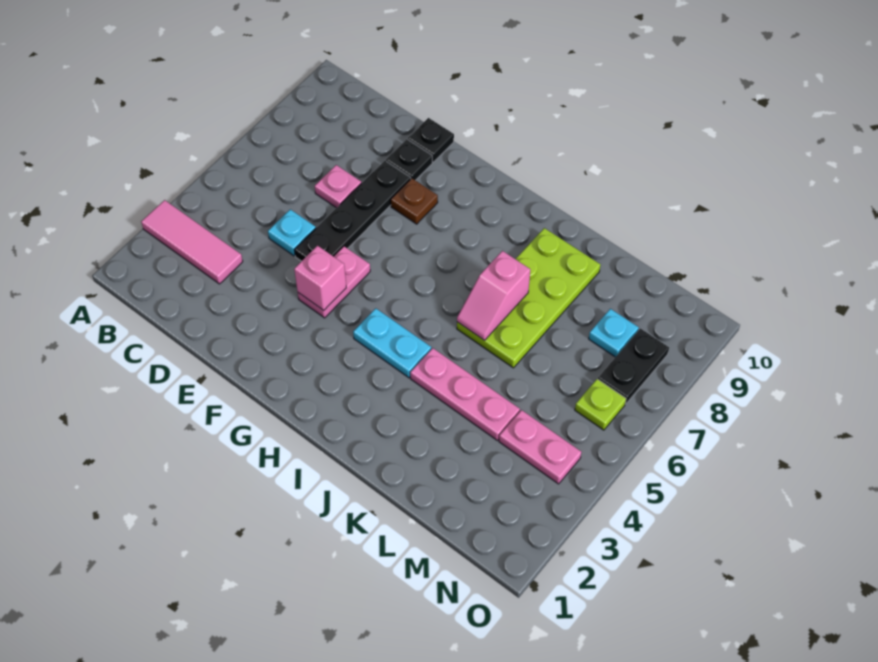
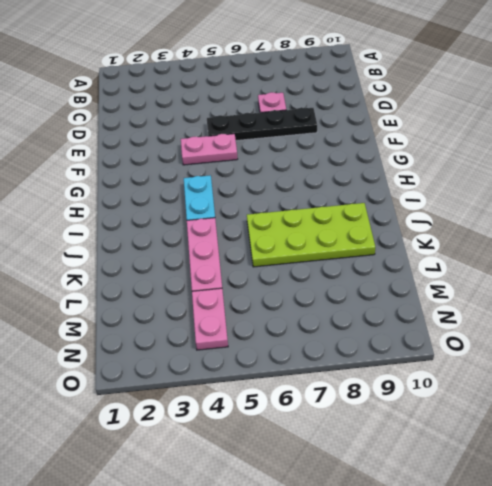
none -> pink tile A3:C3 level 1
none -> cyan plate D5 level 1
none -> black plate E9 level 1

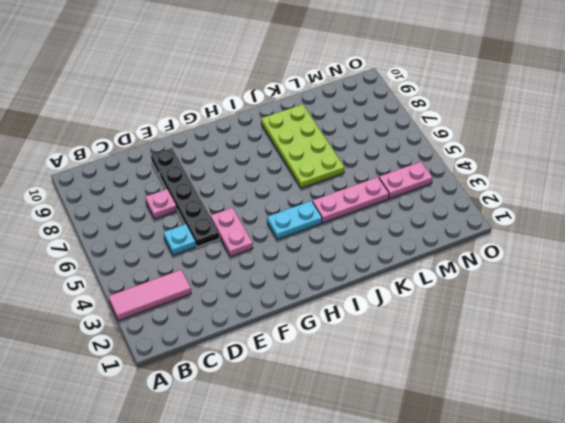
none -> black plate E10 level 1
none -> brown plate F8 level 1
none -> cyan plate M8 level 1

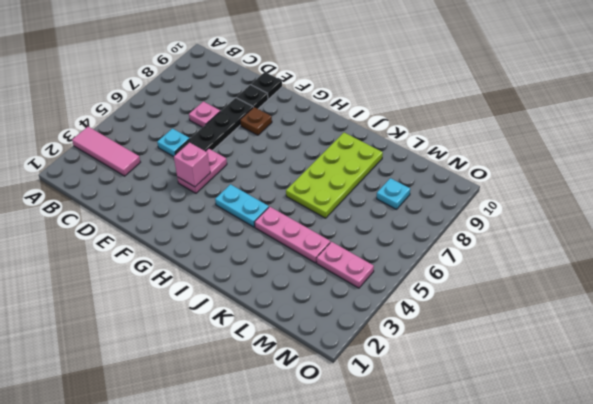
none -> lime plate N6 level 1
none -> black plate N7:N8 level 1
none -> pink slope J6:J7 level 2 top 7

